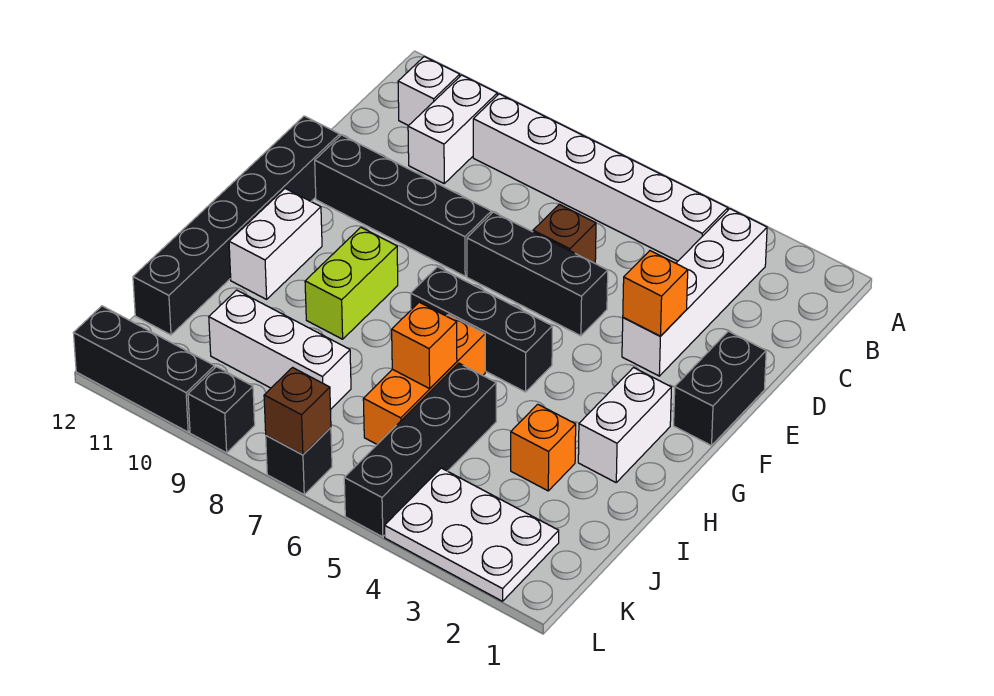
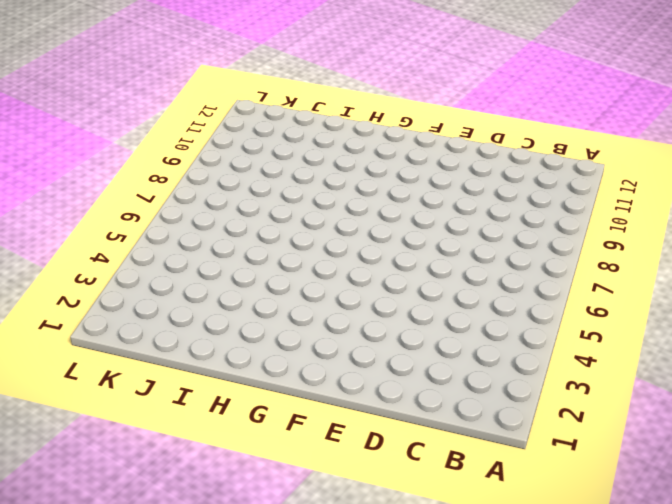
none -> white brick B3:E3 level 1
none -> white brick B4:B9 level 1
none -> white brick B10:C10 level 1

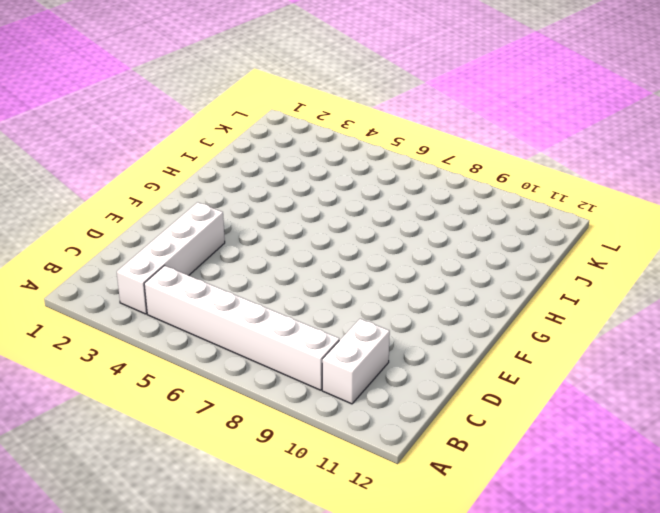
none -> white brick B11 level 1
none -> brown brick D6 level 1
none -> black brick E1:F1 level 1

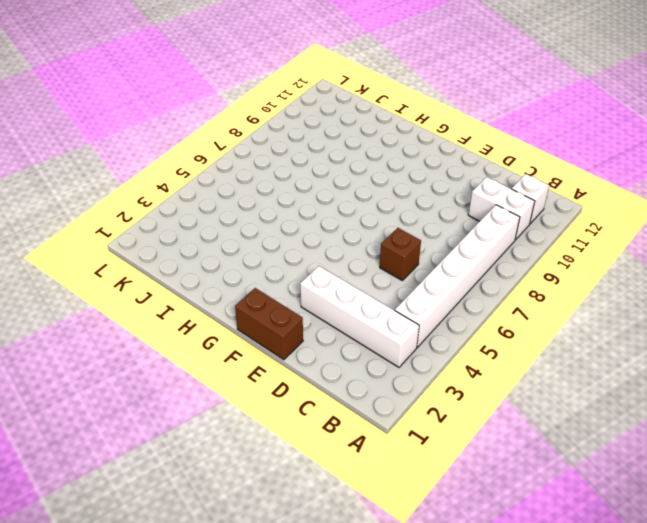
brown brick E1:F1 level 1 -> black brick E1:F1 level 1
none -> black brick E5:E7 level 1
none -> black brick E8:E11 level 1
none -> black brick E12:J12 level 1

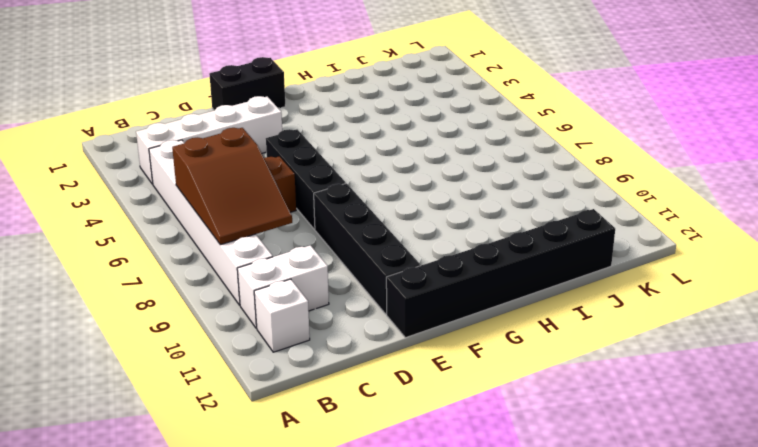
brown slope B6:C8 level 2 top 6 -> none
none -> white brick G2:H2 level 1
none -> black brick G5:G7 level 1
none -> lime brick G9:H9 level 1

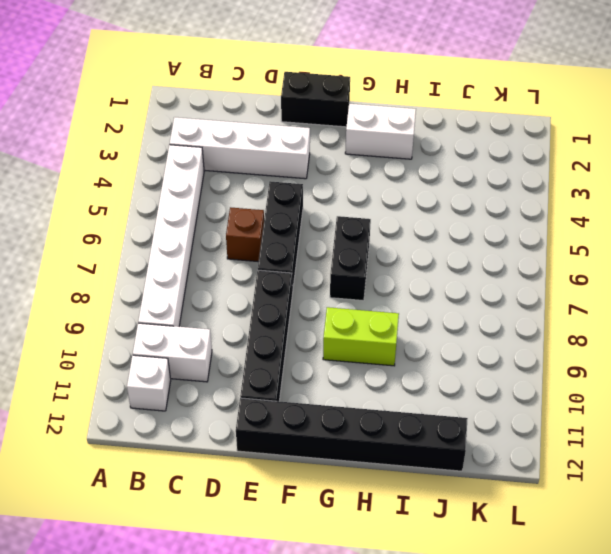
black brick G6:G7 level 1 -> black brick G5:G7 level 1
none -> white brick G11:H11 level 1
none -> orange brick H6:J6 level 1
none -> orange brick I3 level 1

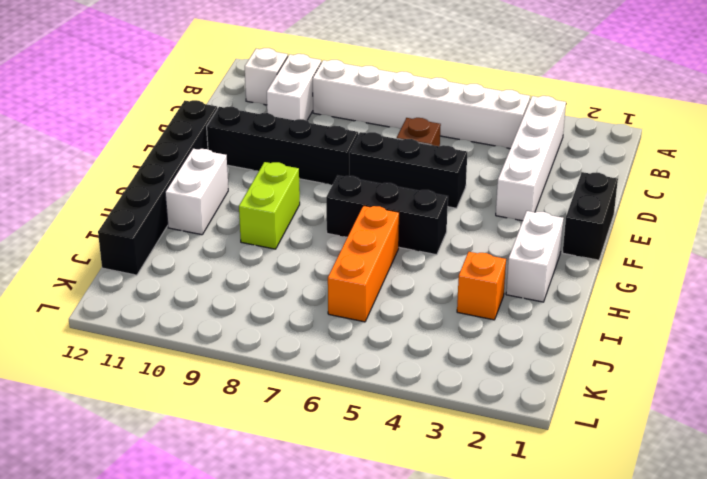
none -> black brick I5:L5 level 1
none -> white brick J8:J10 level 1
none -> white plate K2:L4 level 1

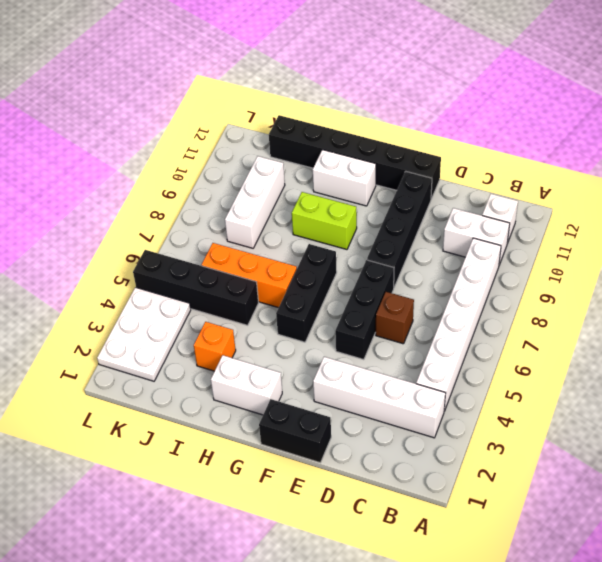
none -> black brick L7 level 1
none -> black brick L9 level 1
none -> black brick L10:L12 level 1

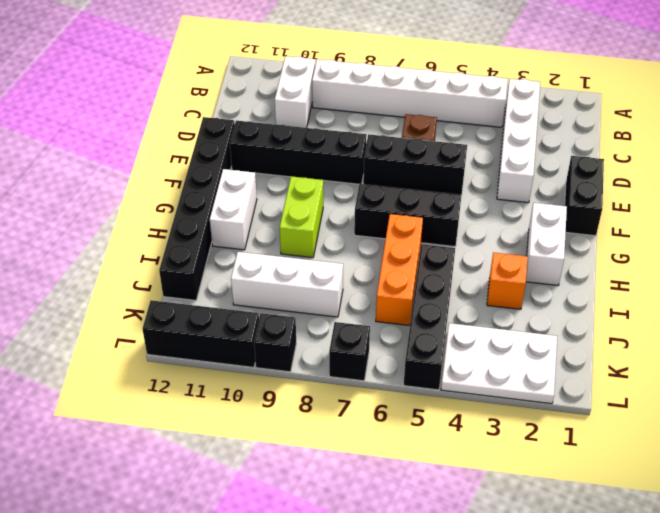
none -> white brick B11 level 1
none -> orange brick E3 level 2
none -> orange brick I6 level 2

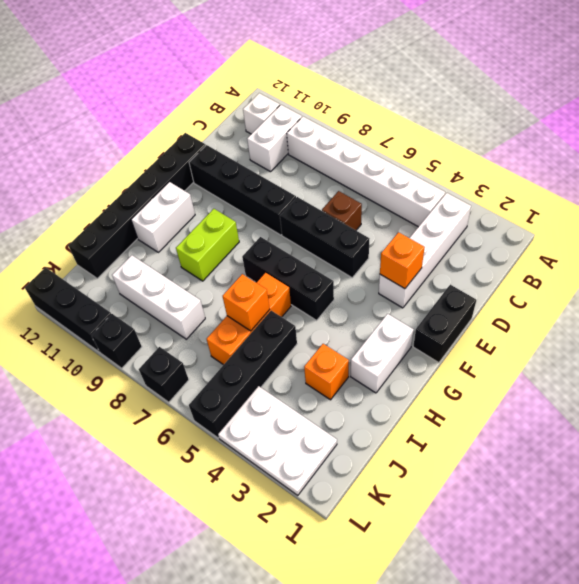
none -> brown brick L7 level 2

